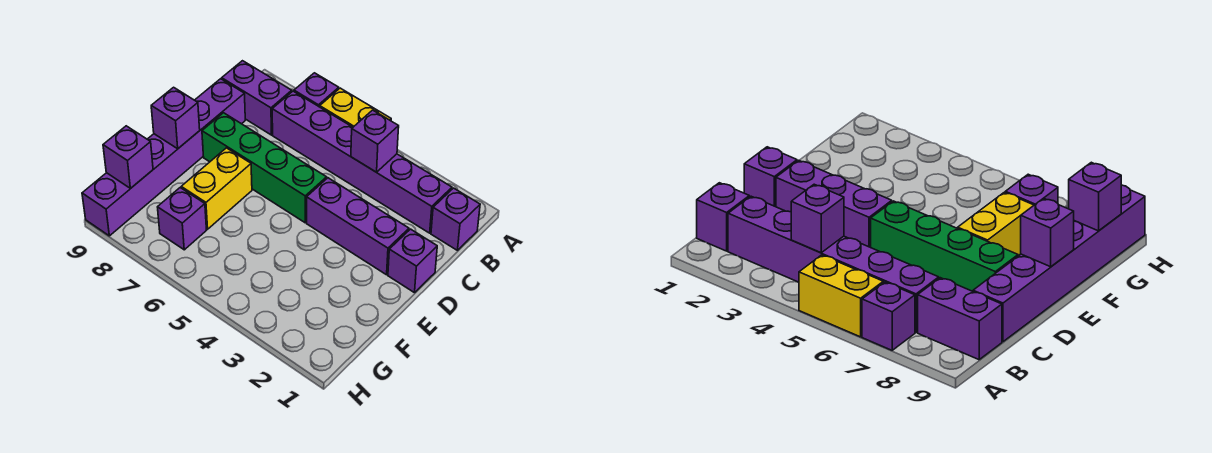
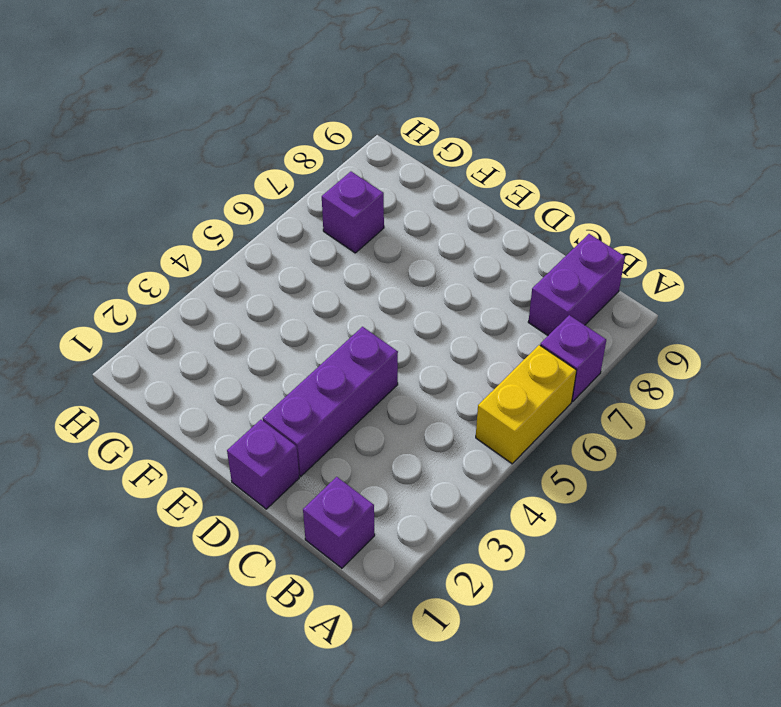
none -> purple brick B2:B7 level 1
none -> purple brick C9:H9 level 1
none -> green brick D5:D8 level 1

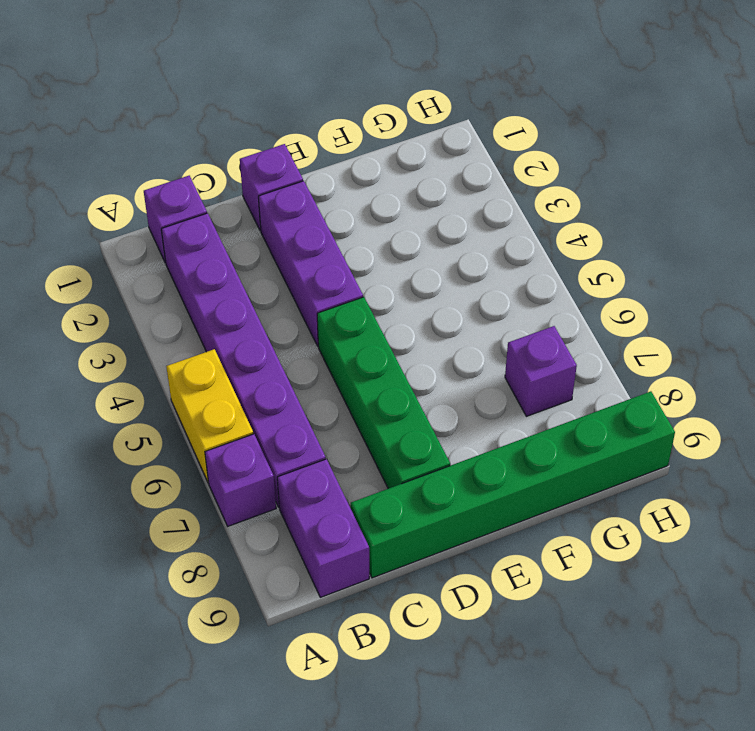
green brick C9:H9 level 1 -> purple brick C9:H9 level 1
none -> yellow brick E7:F7 level 1
none -> purple brick B4 level 2
none -> purple brick E9 level 2

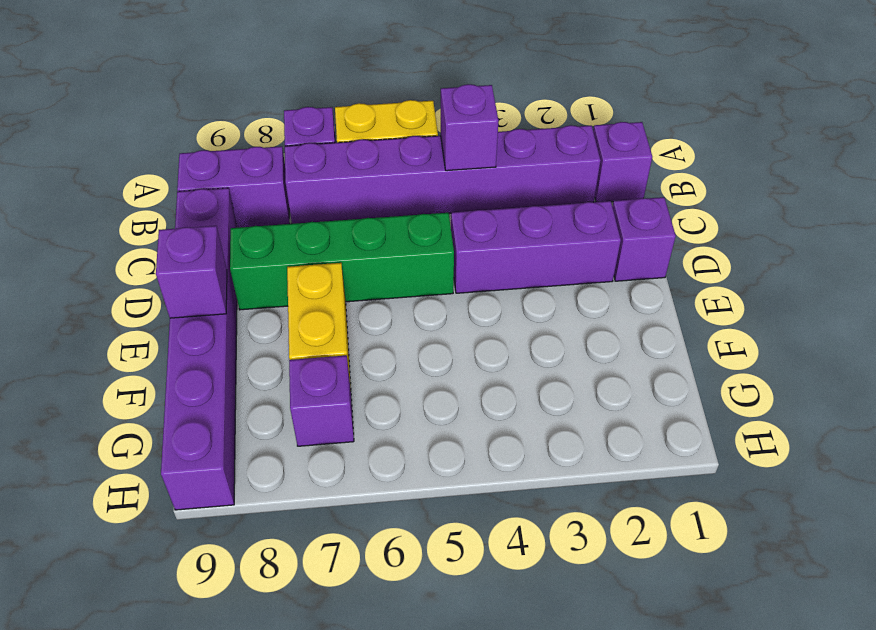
none -> purple brick G9 level 2

